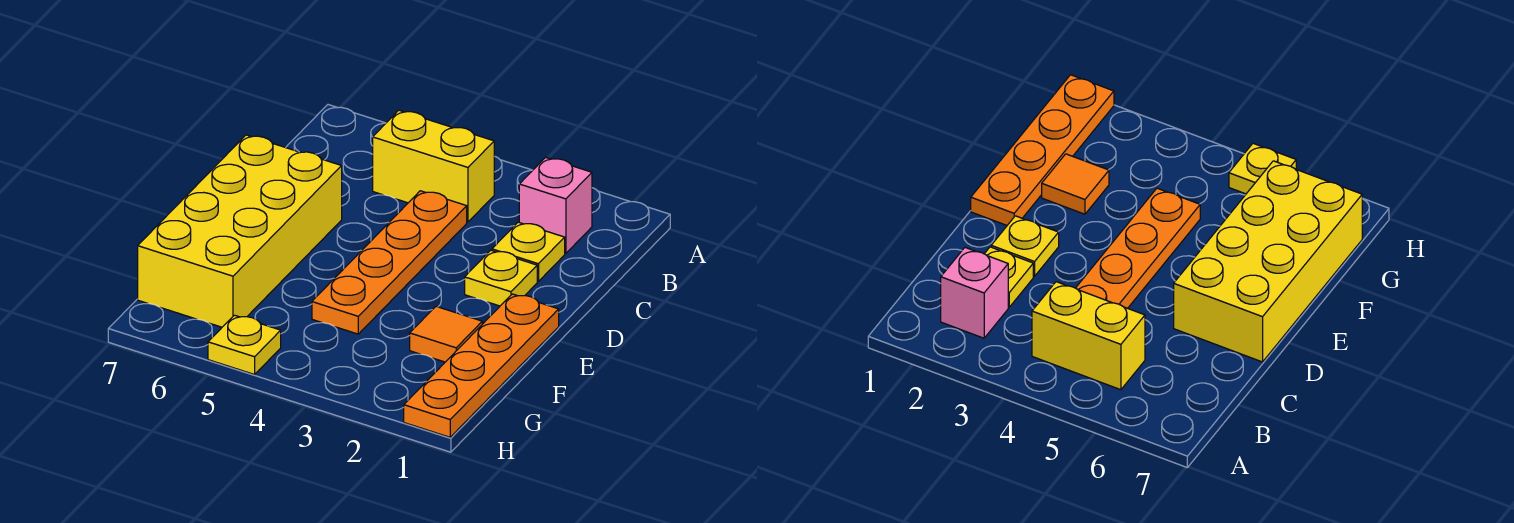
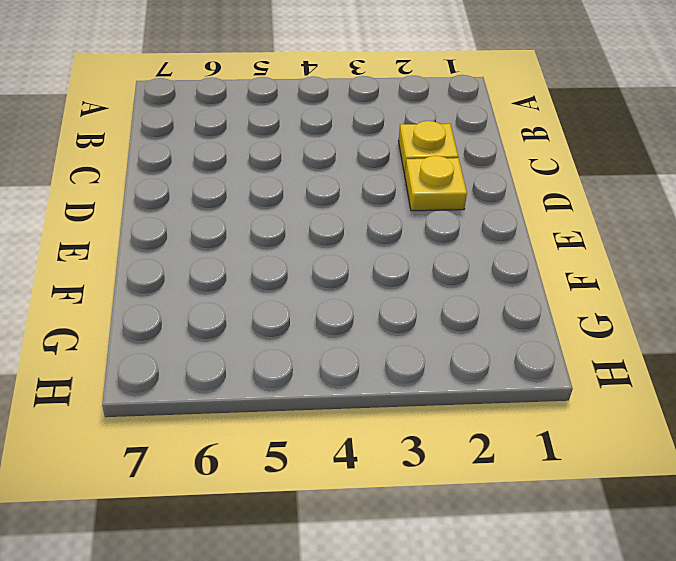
none -> pink brick B2 level 1
none -> yellow brick B4:B5 level 1

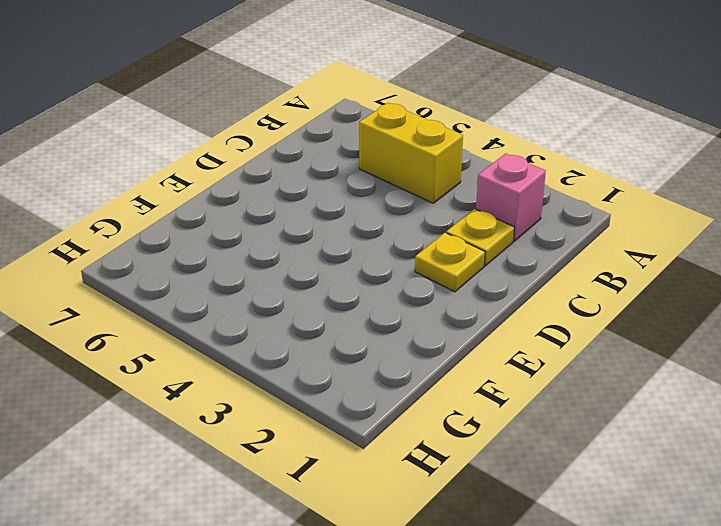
none -> orange plate C4:F4 level 1
none -> yellow brick D6:G7 level 1

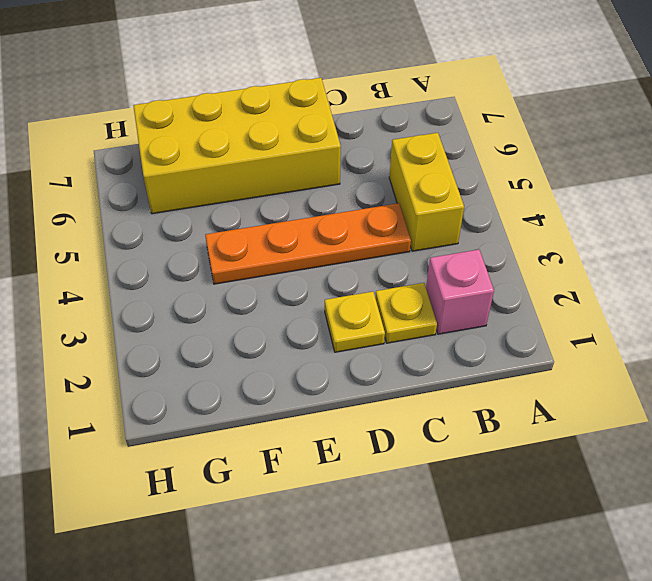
none -> orange plate E1:H1 level 1
none -> orange tile F2 level 1

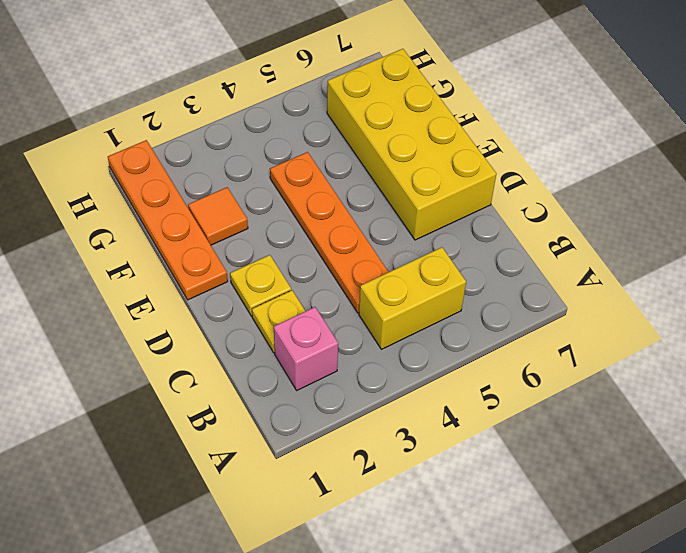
none -> yellow plate H5 level 1

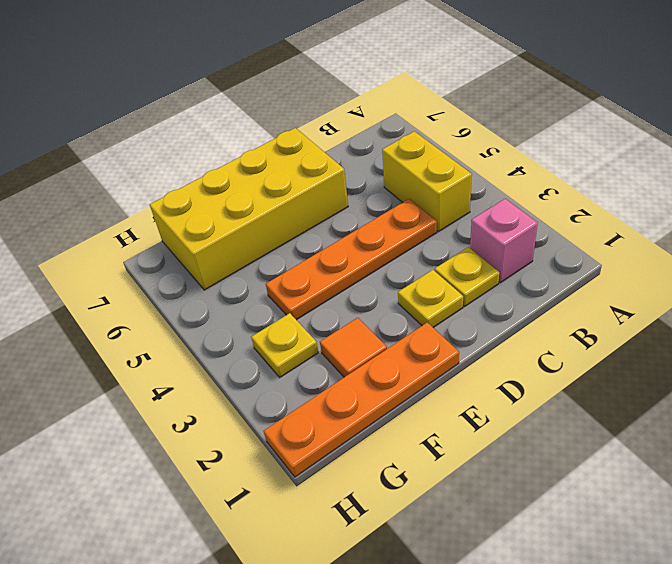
yellow plate G3 level 1 -> yellow plate H5 level 1

